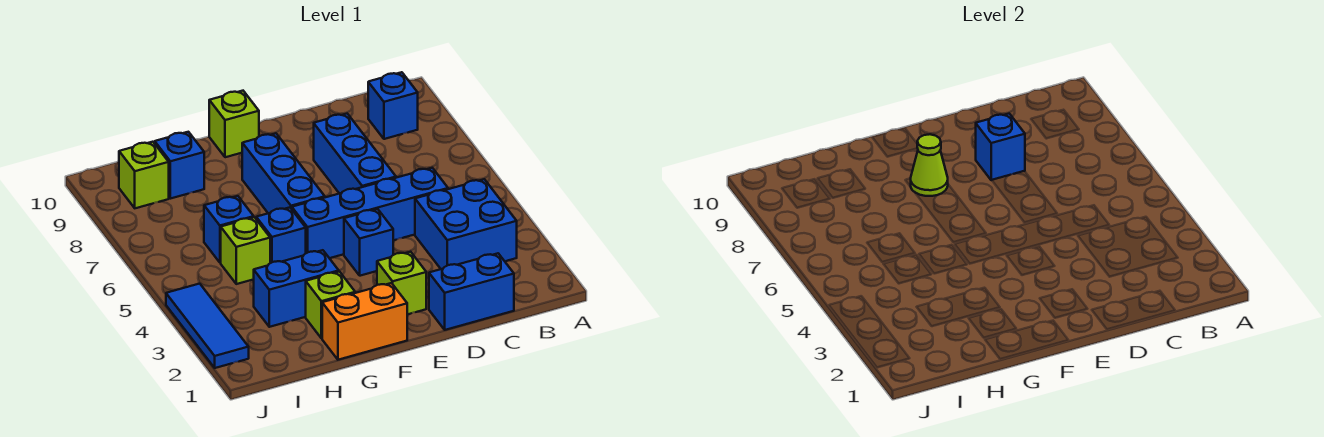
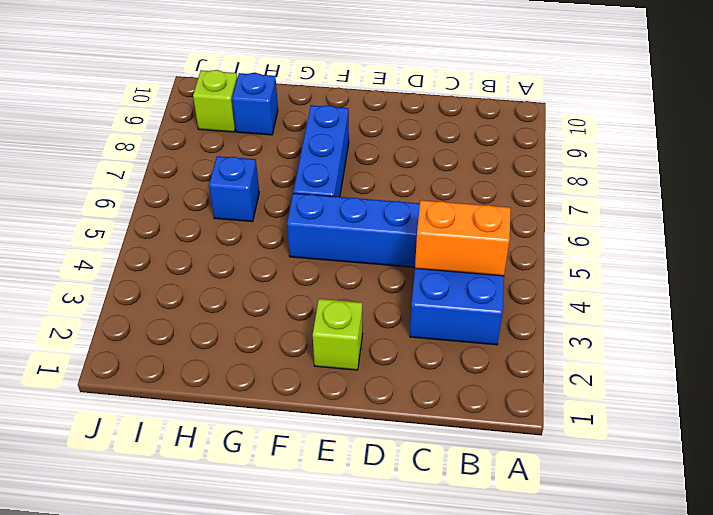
orange brick B4:C4 level 2 -> orange brick F1:G1 level 1
none -> blue brick B9 level 1
none -> blue brick C1:D1 level 1
none -> blue brick D6:D8 level 1

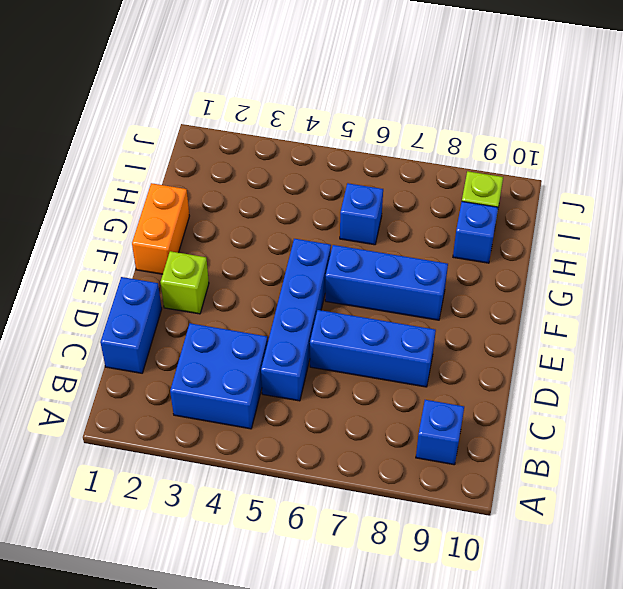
none -> blue brick E4 level 1
none -> lime brick F10 level 1
none -> lime brick G2 level 1

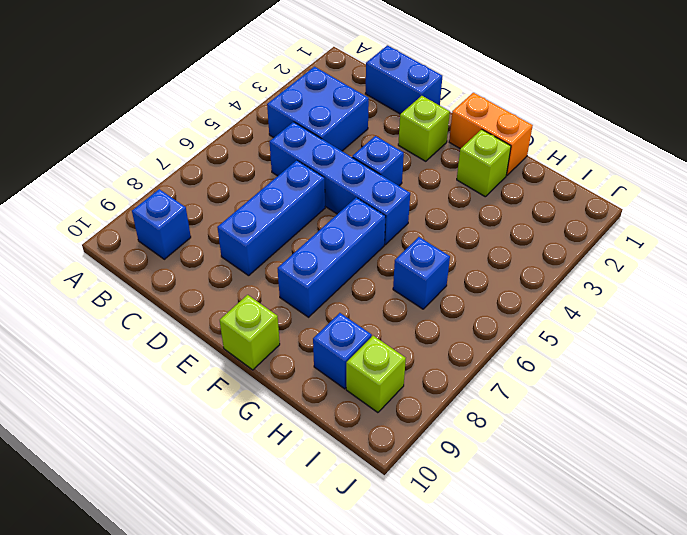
none -> blue brick G3:H3 level 1
none -> blue brick G5 level 1
none -> lime brick H5 level 1

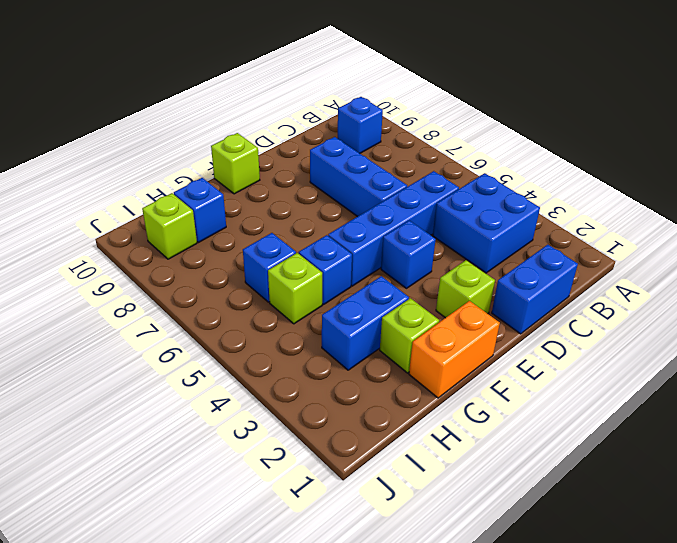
none -> blue brick F6:F8 level 1
none -> blue tile J2:J4 level 1
none -> blue brick D8 level 2

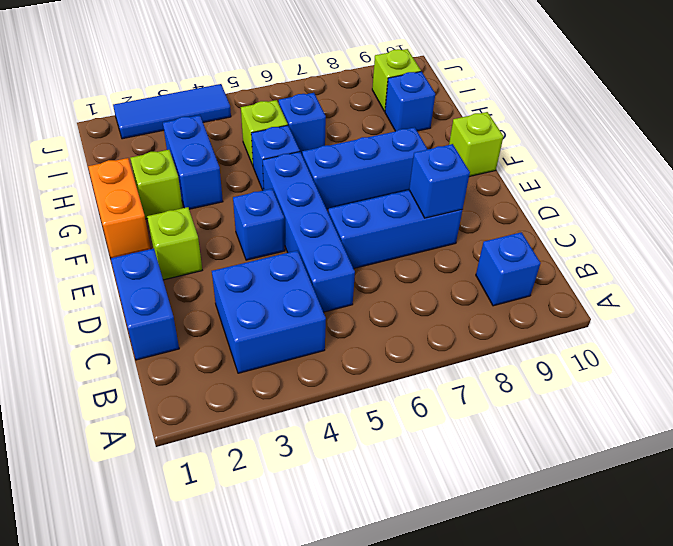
none -> lime cone F8 level 2

